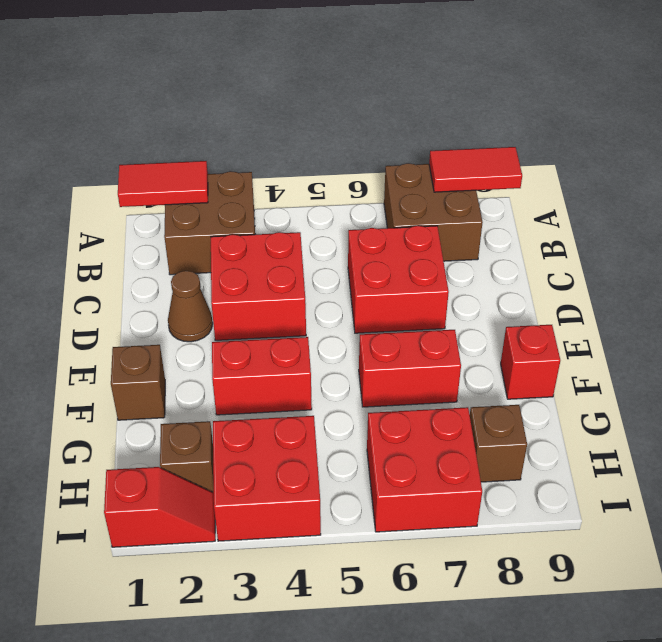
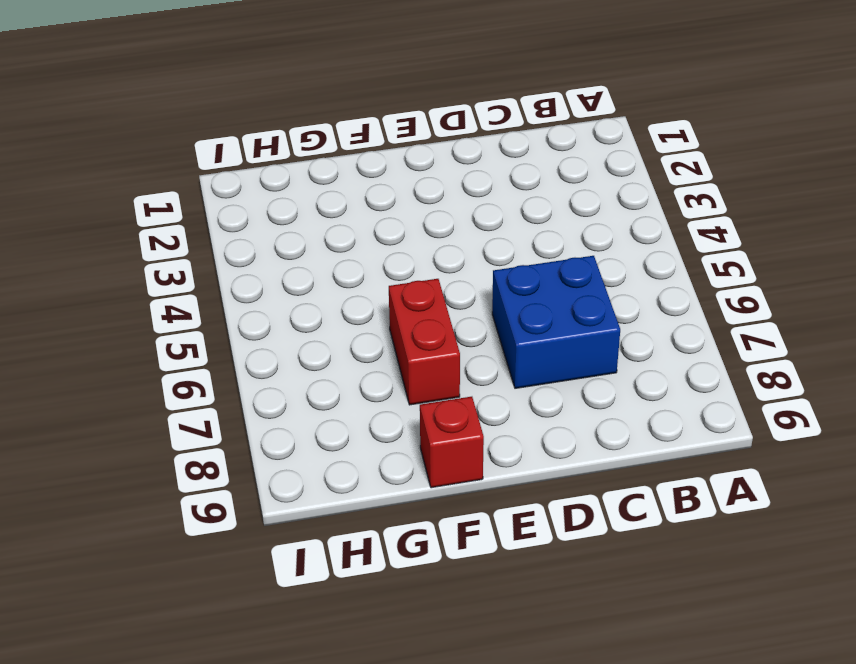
blue brick C6:D7 level 1 -> red brick C6:D7 level 1
none -> brown brick A2:B3 level 1
none -> brown brick A7:B8 level 1
none -> red brick C3:D4 level 1

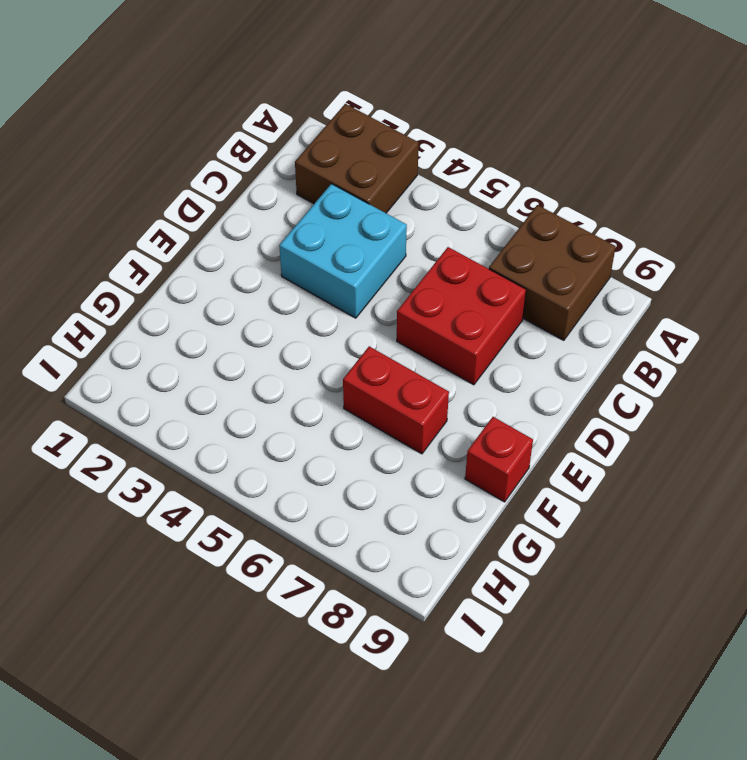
cyan brick C3:D4 level 1 -> red brick C3:D4 level 1
none -> brown cone D2 level 1
none -> brown brick F1 level 1
none -> red brick F3:F4 level 1

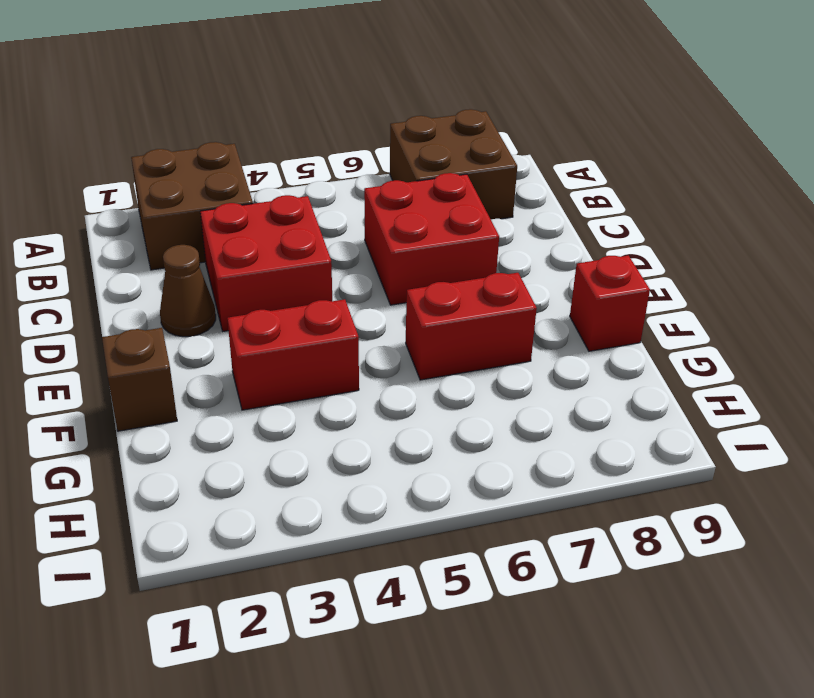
none -> brown brick H2 level 1
none -> red brick H3:I4 level 1
none -> red brick H6:I7 level 1

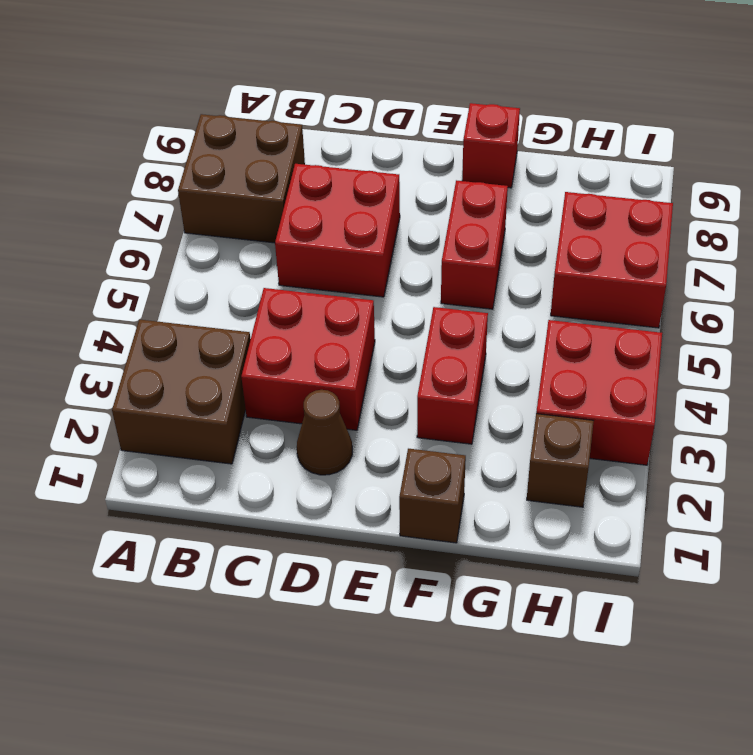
none -> brown brick H8 level 1
none -> red slope I1:I2 level 1 top 1
none -> red tile A1:A2 level 2

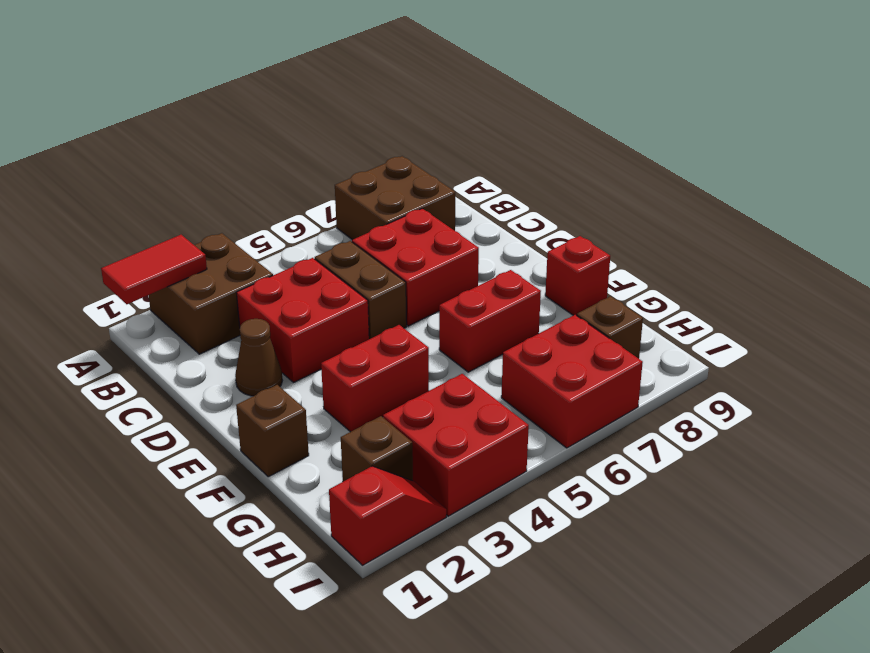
brown brick C5:D5 level 1 -> none
none -> red tile A8:A9 level 2

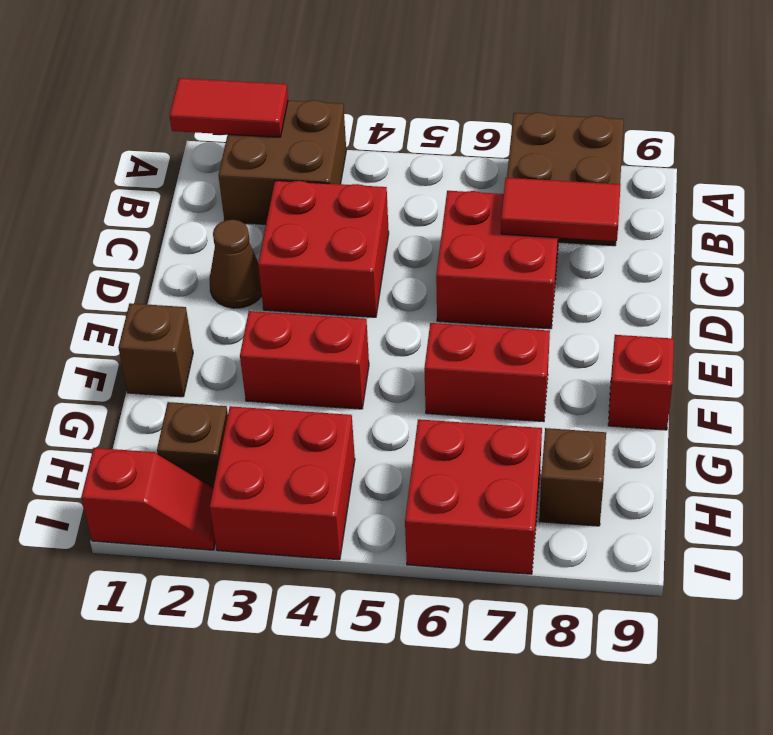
red tile C7:C8 level 2 -> red tile A8:A9 level 2

